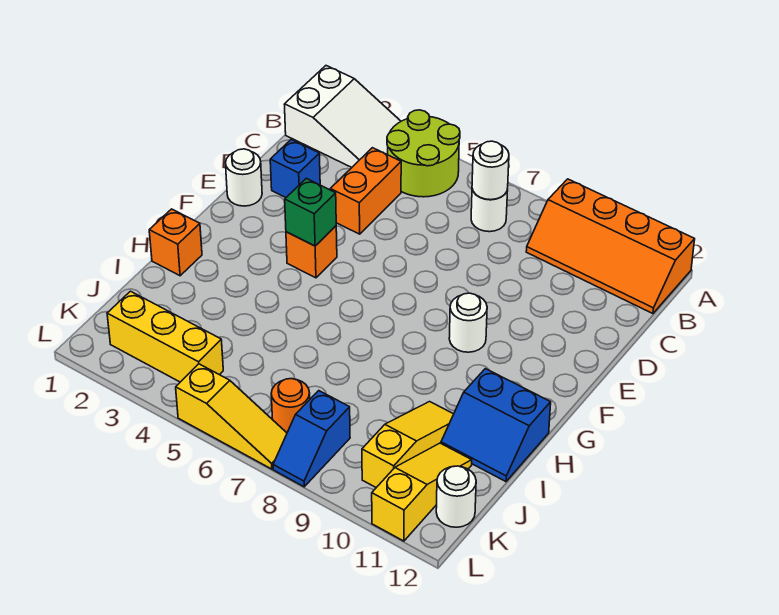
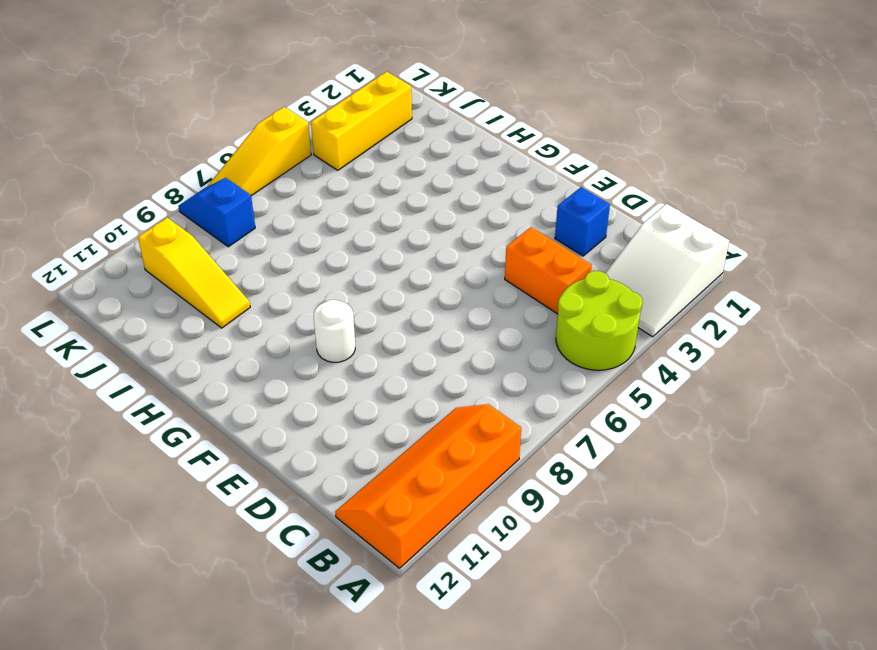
none -> white round brick B7 level 1
none -> white round brick E1 level 1
none -> orange brick F4 level 1

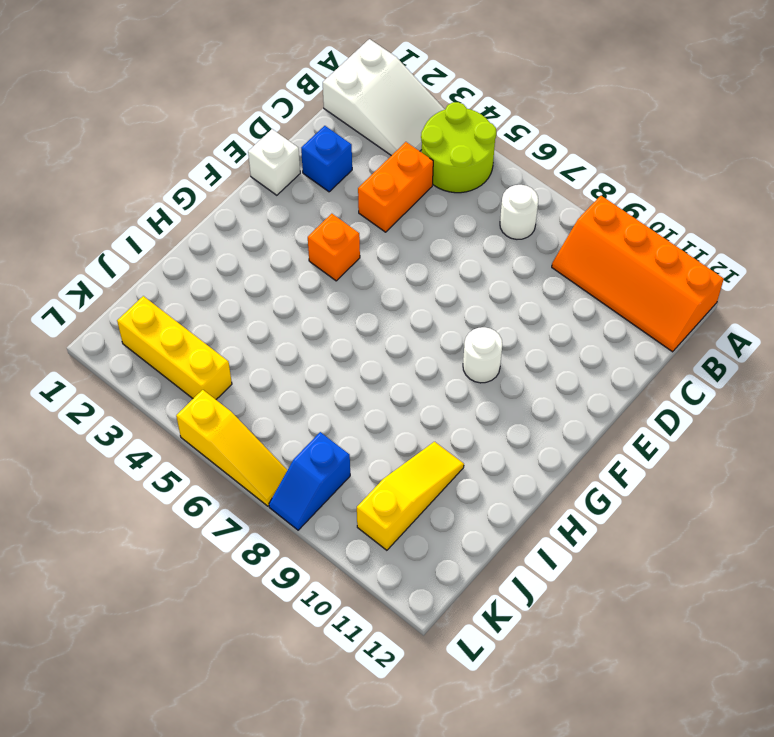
white brick E1 level 1 -> white round brick E1 level 1
none -> orange brick H1 level 1
none -> blue slope H11:I12 level 1 top H
none -> yellow slope J11:L11 level 1 top L

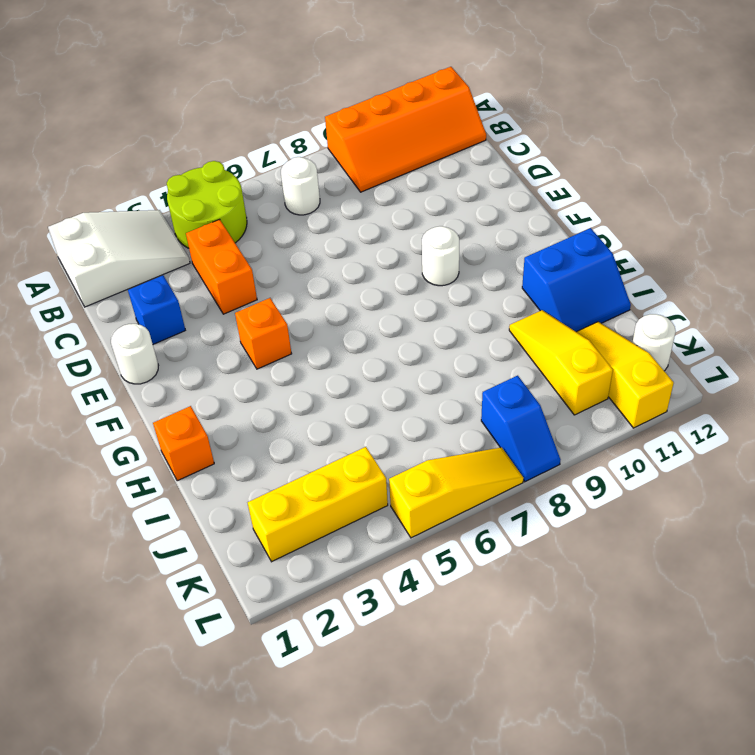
none -> orange round brick K7 level 1
none -> white round brick B7 level 2
none -> green brick F4 level 2

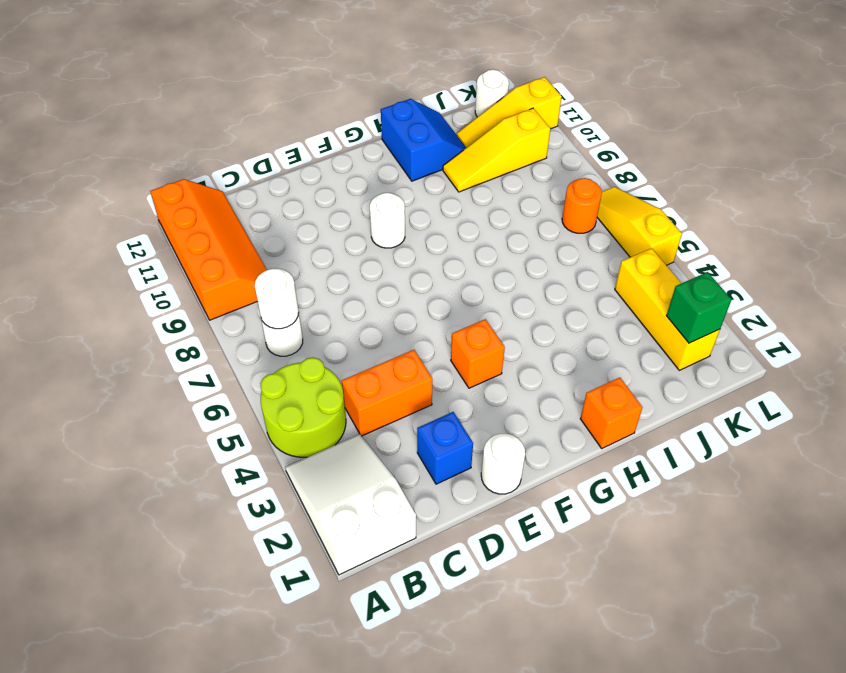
green brick K2 level 2 -> green brick F4 level 2
none -> blue slope K8:L8 level 1 top K

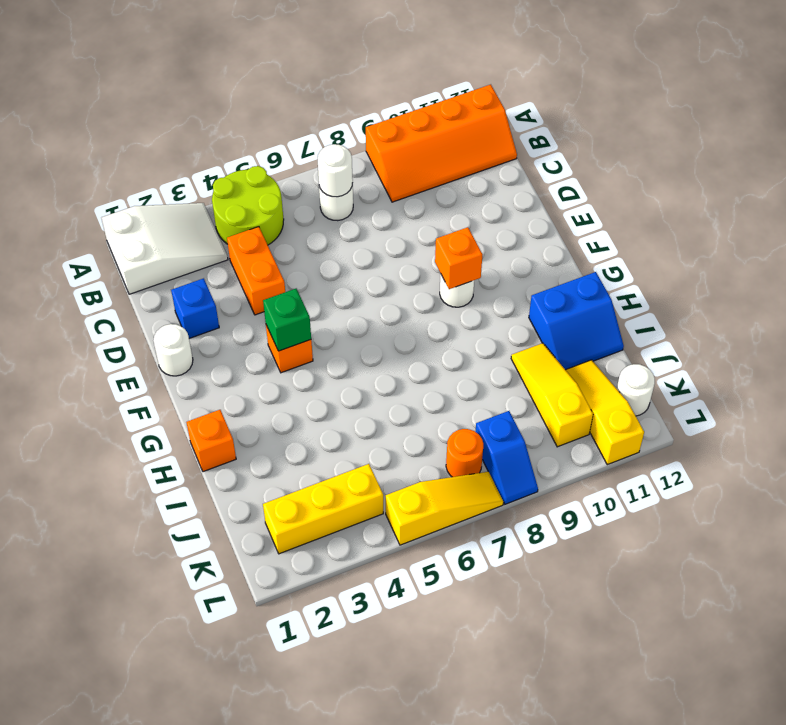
orange brick F9 level 2 -> none

